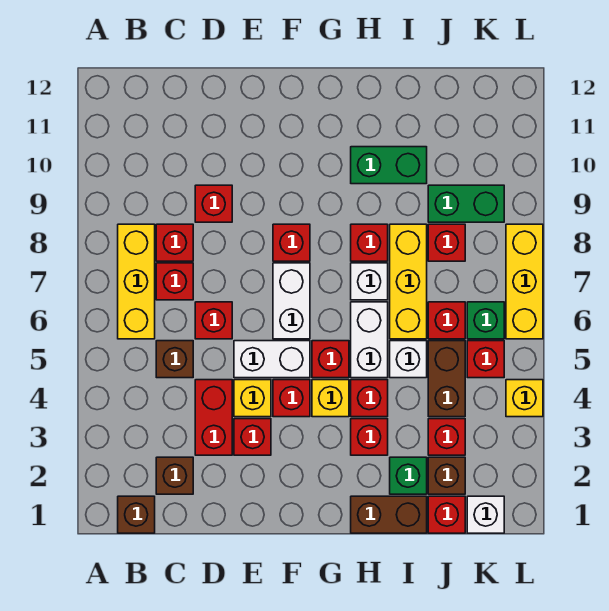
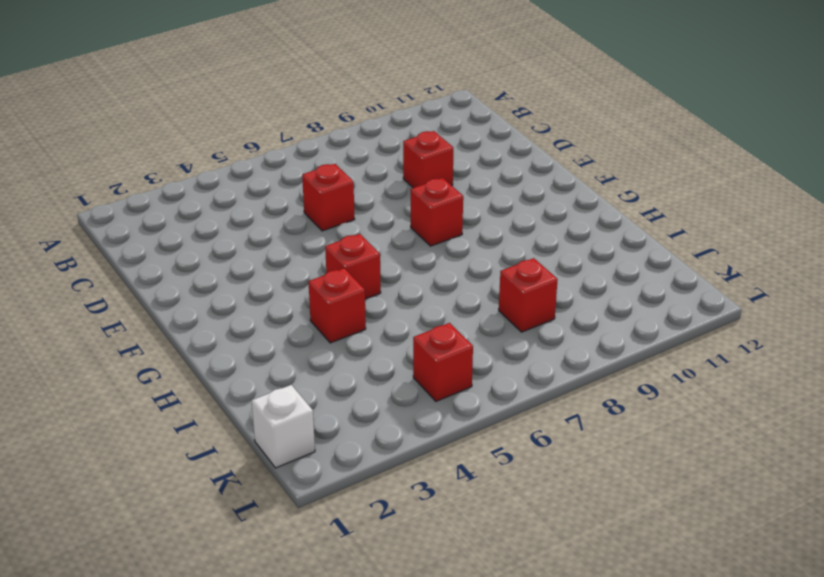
none -> brown brick B1 level 1
none -> yellow brick B6:B8 level 1
none -> brown brick C2 level 1
none -> brown brick C5 level 1

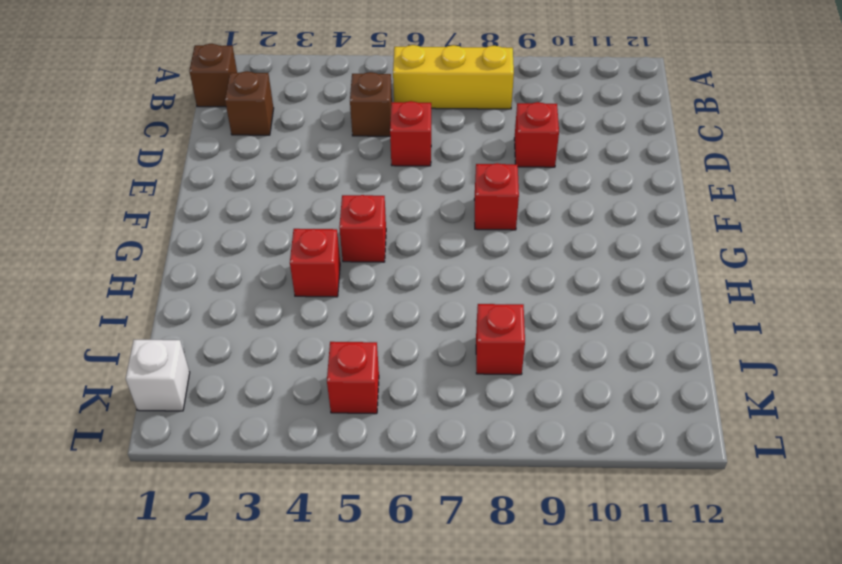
none -> red brick C7 level 1
none -> red brick C8 level 1
none -> red brick D3:D4 level 1
none -> red brick E3 level 1

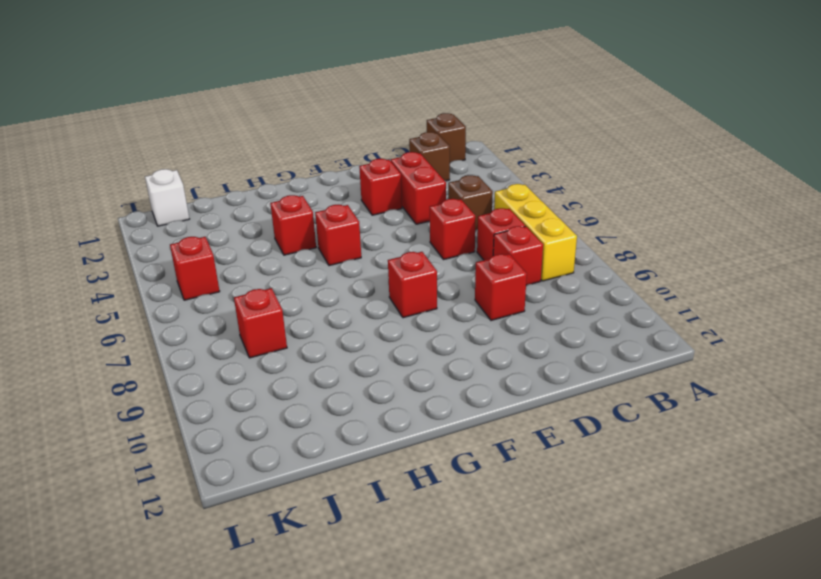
none -> yellow brick E4 level 1
none -> white brick E5:F5 level 1
none -> red brick F4 level 1
none -> white brick F6:F7 level 1

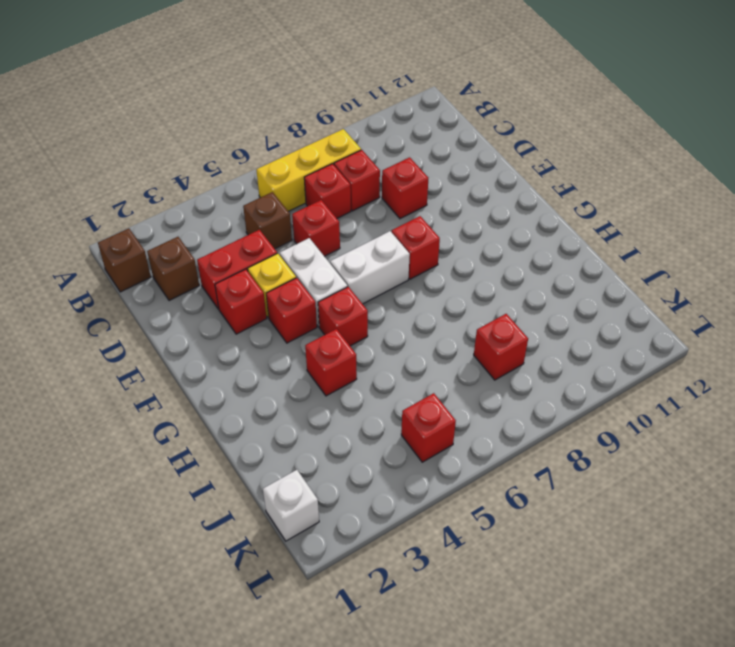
none -> yellow brick G4 level 1
none -> brown brick H1:I1 level 1
none -> red brick H3 level 1
none -> white brick H5:H6 level 1

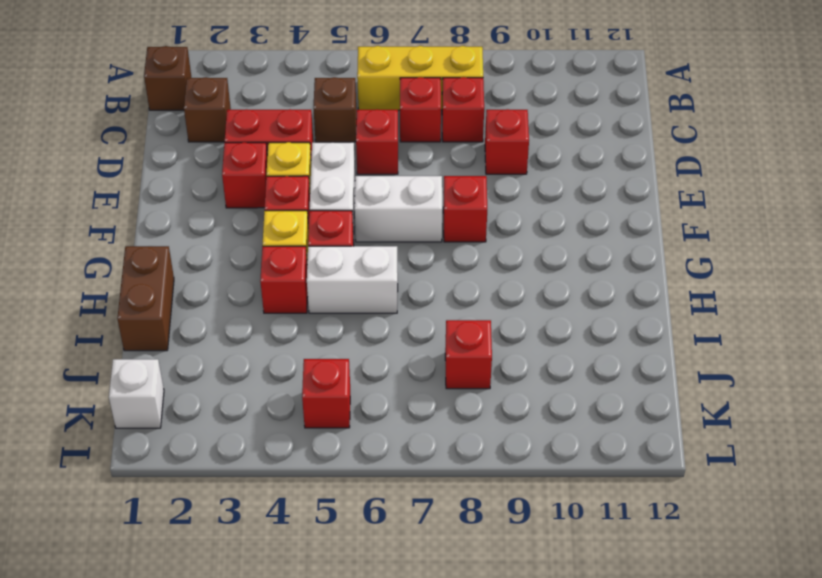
none -> red brick H3 level 1
none -> white brick H7 level 1
none -> red brick H8 level 1
none -> green brick H10:I10 level 1

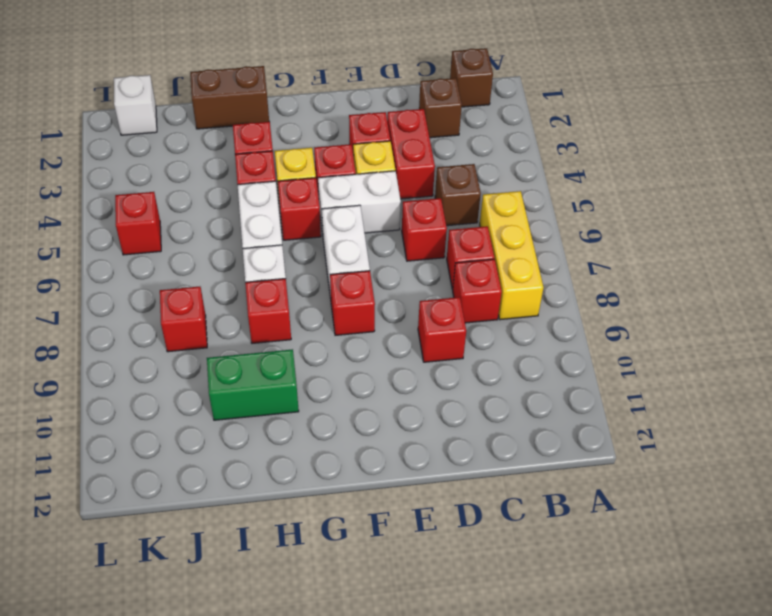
none -> green brick I2 level 1
none -> white brick I5 level 1
none -> yellow brick I6:I8 level 1
none -> red brick J1 level 1

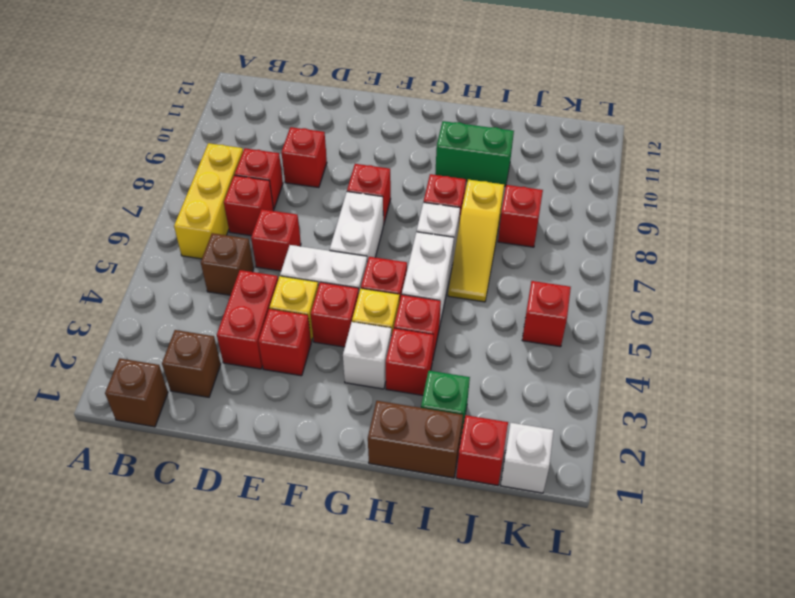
white brick G3 level 1 -> white brick I5 level 1
yellow slope I6:I8 level 1 top 8 -> yellow brick I6:I8 level 1
none -> brown brick J2 level 1
none -> red brick J3 level 1
none -> brown brick J4:J5 level 1
none -> red brick J6 level 1

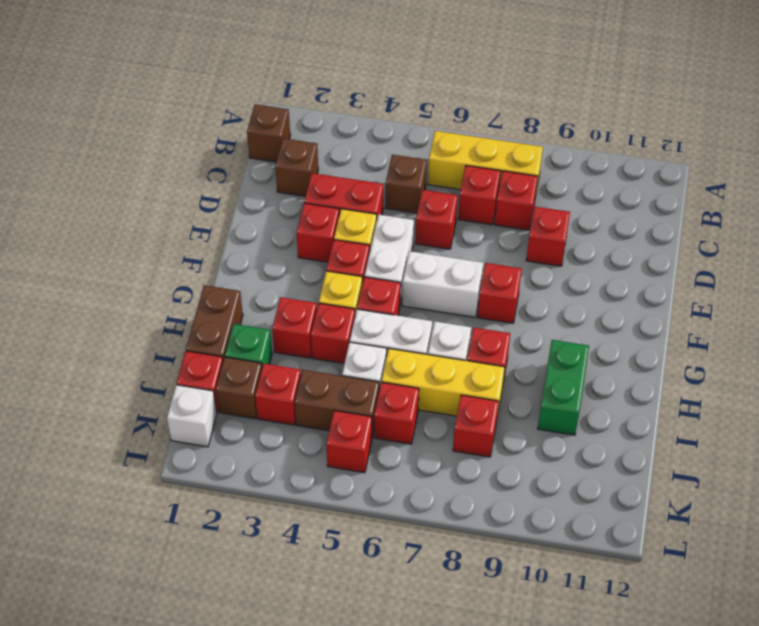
none -> green brick J9:K9 level 1
none -> green brick K6 level 1
none -> yellow brick L4 level 1
none -> yellow brick L6:L8 level 1

